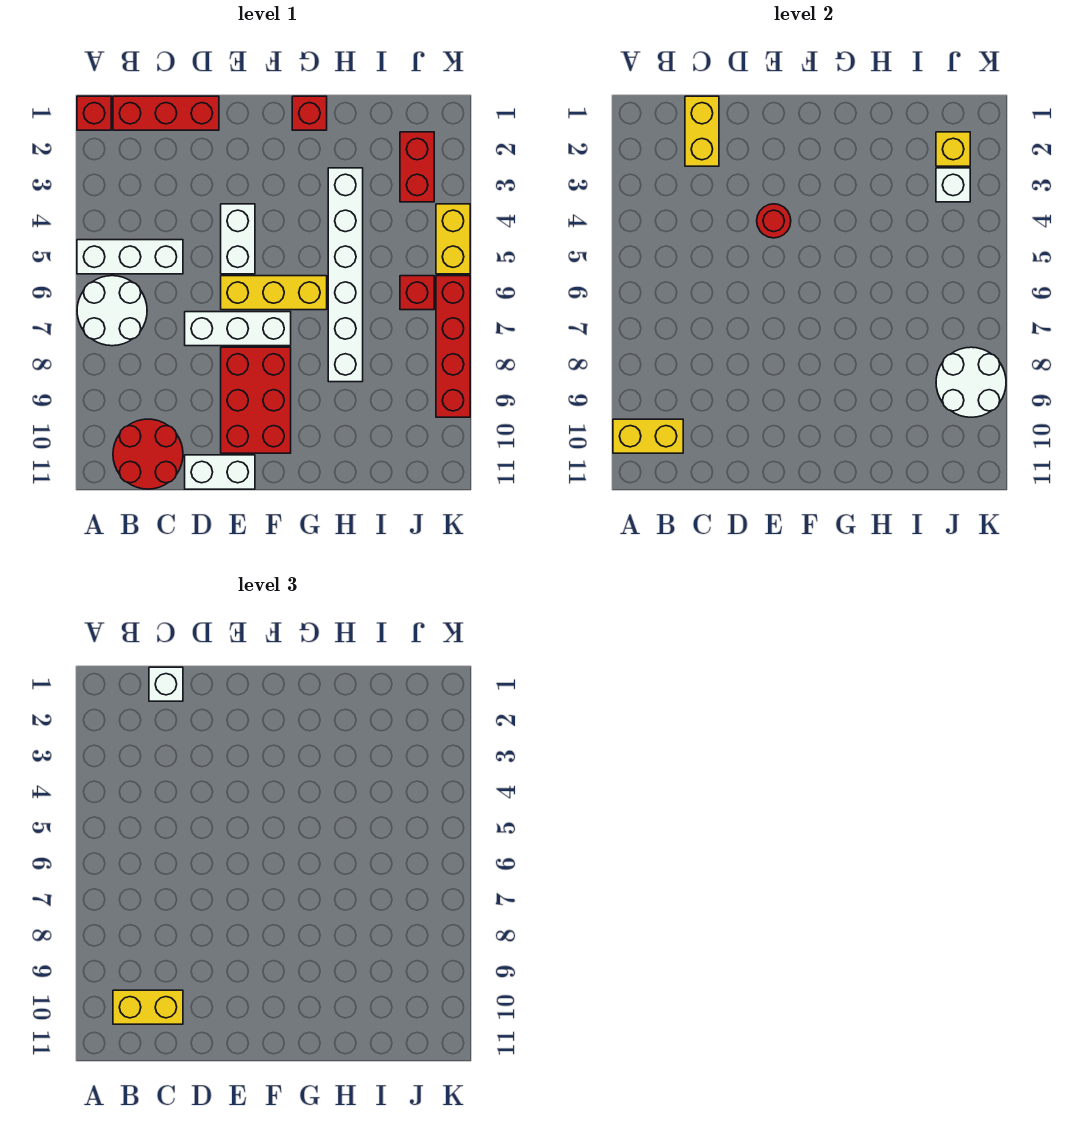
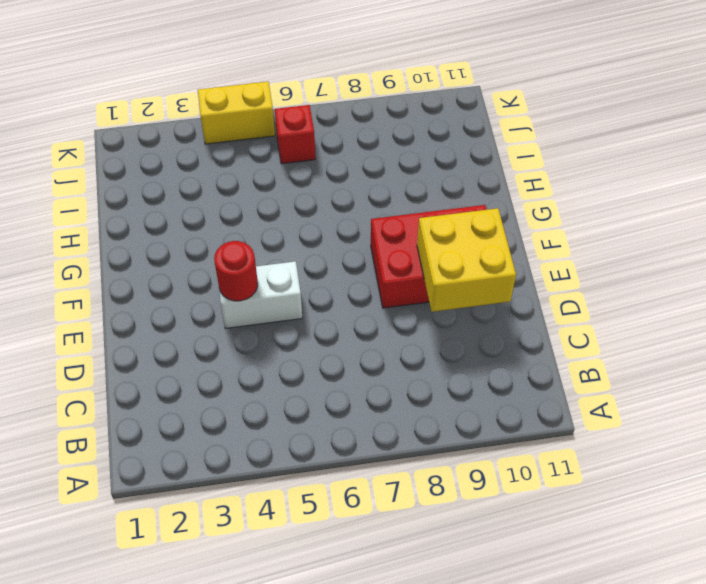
yellow brick D9:E10 level 2 -> none
none -> red brick A1 level 1
none -> white brick A5:C5 level 1
none -> white round brick A6:B7 level 1

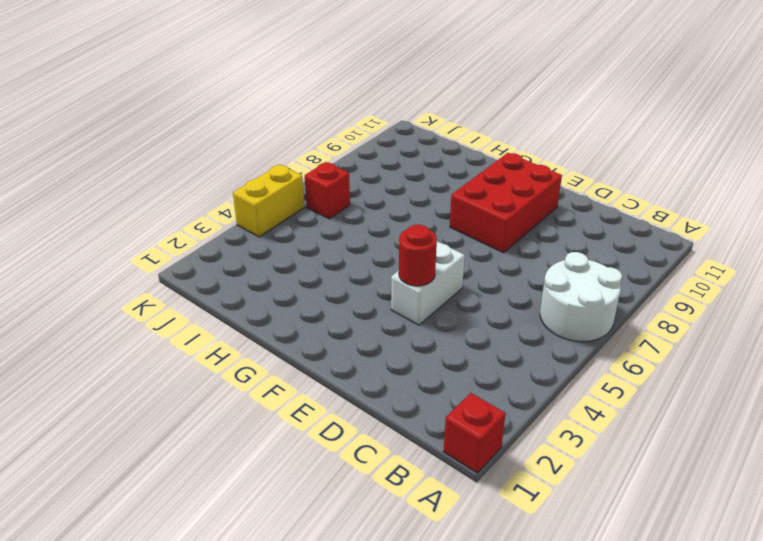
none -> white brick A5:C5 level 1
none -> red brick B1:D1 level 1
none -> red round brick B10:C11 level 1

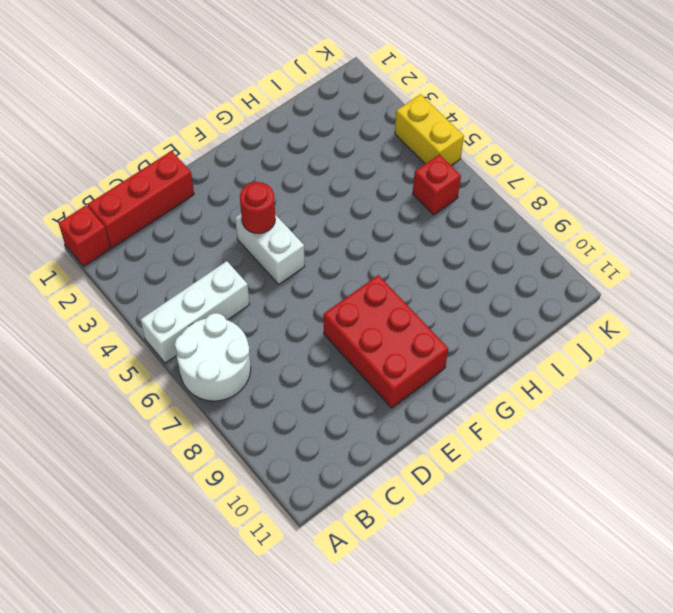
none -> red round brick B10:C11 level 1
none -> white brick D7:F7 level 1
none -> white brick D11:E11 level 1

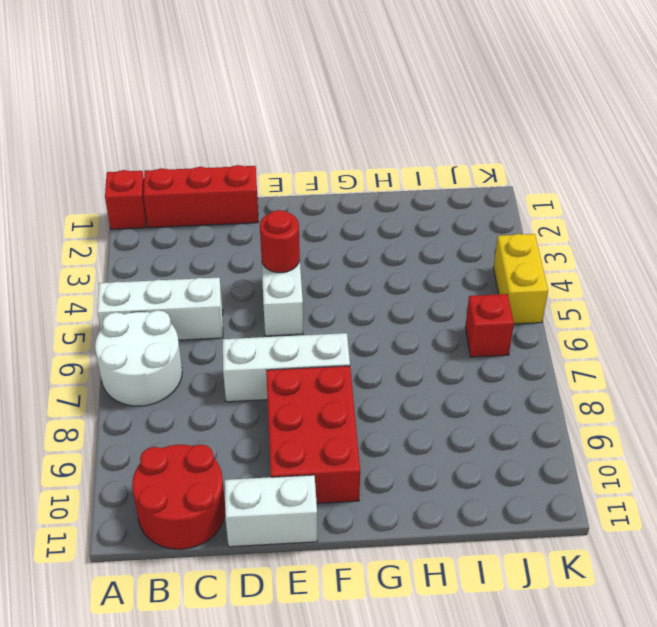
none -> yellow brick E6:G6 level 1
none -> red brick G1 level 1
none -> white brick H3:H8 level 1

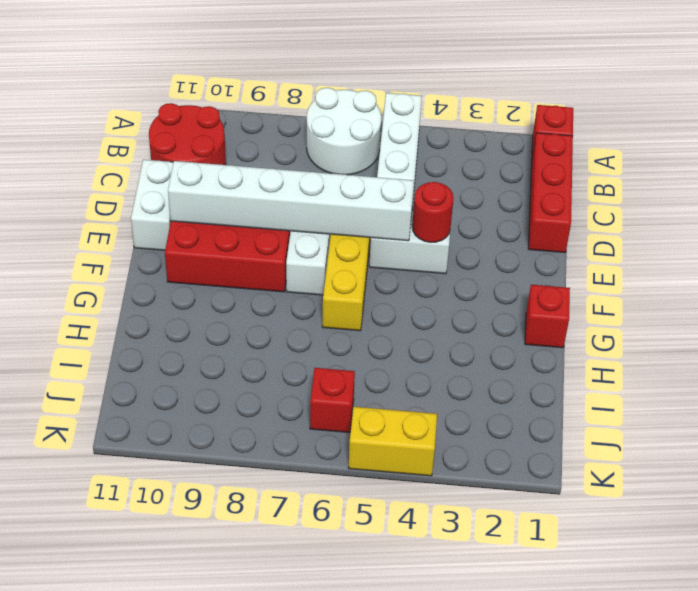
white brick E5:E10 level 2 -> white brick H3:H8 level 1
none -> red brick J2:J3 level 1
none -> red brick K6:K9 level 1
none -> yellow brick A10:B10 level 2

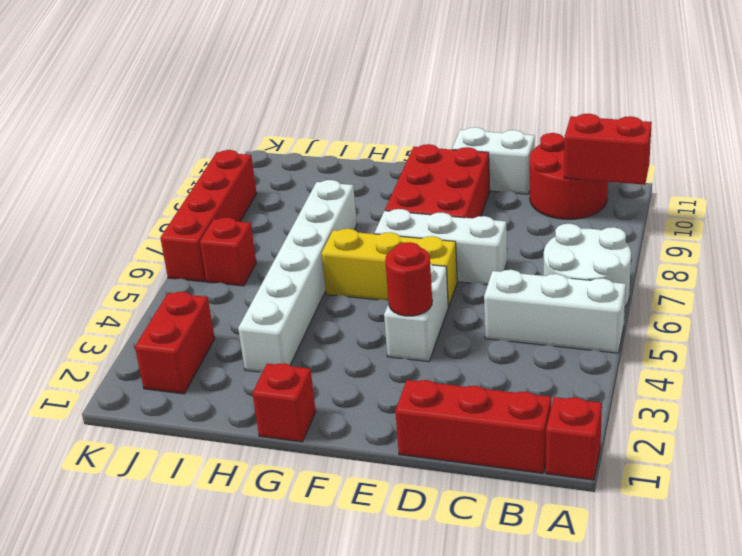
red brick A10:B10 level 2 -> yellow brick A10:B10 level 2
none -> yellow brick K4:K5 level 1
none -> yellow brick C1:C2 level 2
none -> yellow brick J2 level 2

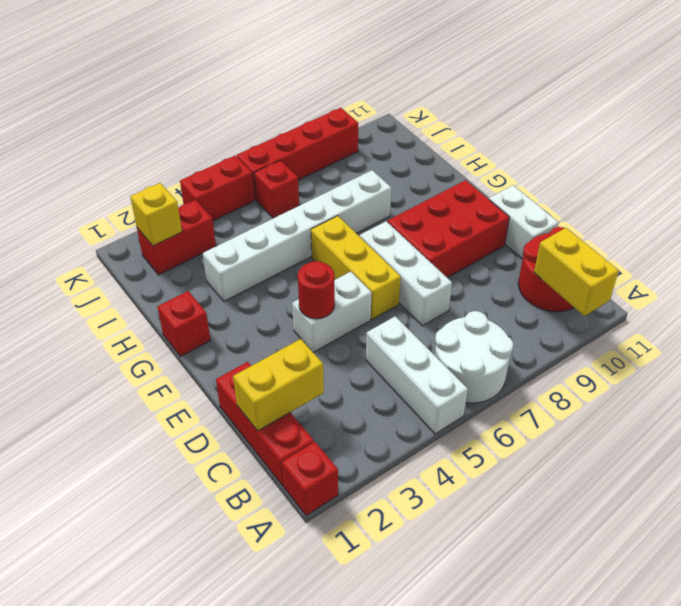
red brick K4:K5 level 1 -> yellow brick K4:K5 level 1
none -> white brick J3 level 2
none -> white round brick J8:K9 level 2
none -> yellow brick B10:C10 level 3

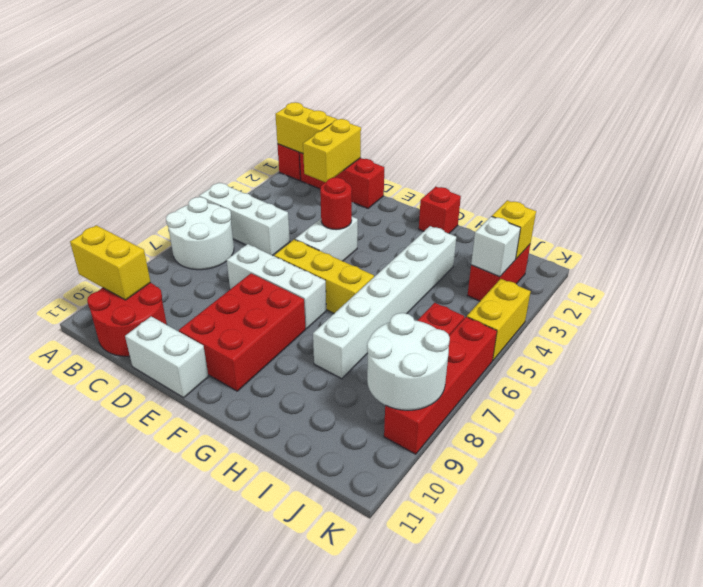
yellow brick A1:B1 level 2 -> yellow brick B10:C10 level 3
none -> white brick C1 level 3

